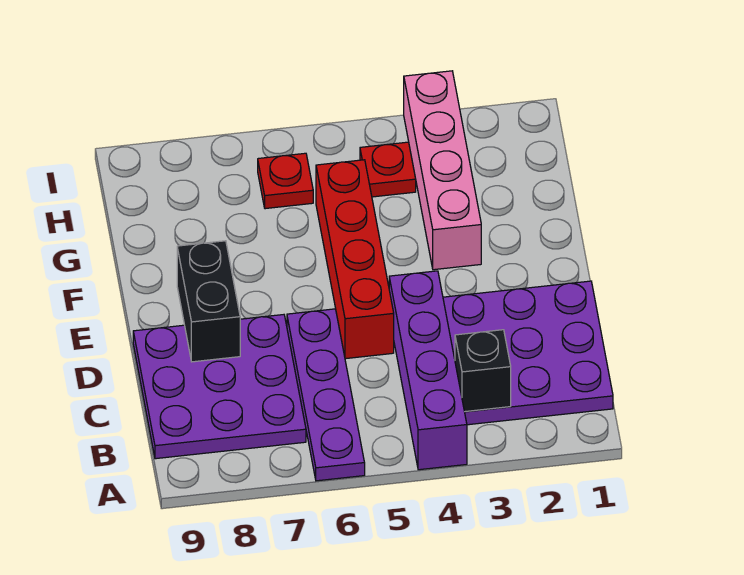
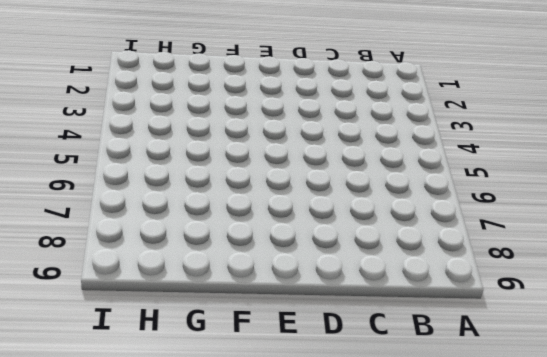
none -> purple brick A4:D4 level 1
none -> purple plate A6:D6 level 1

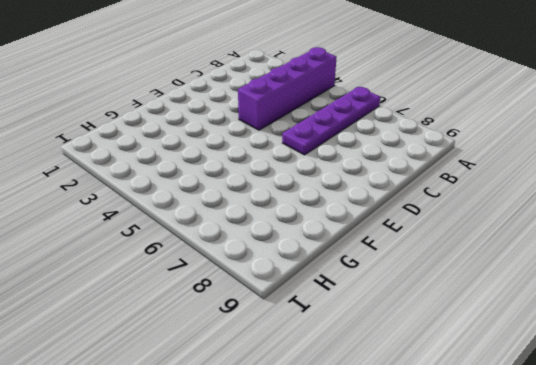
none -> purple plate B1:D3 level 1
none -> purple plate B7:D9 level 1

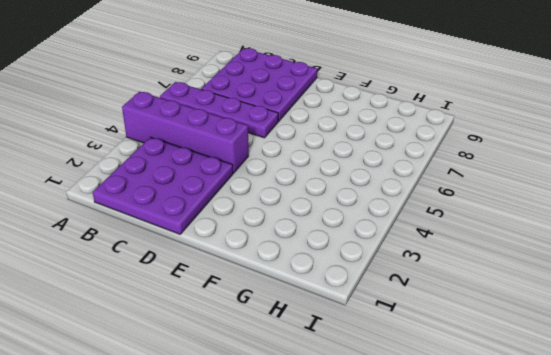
none -> red brick D5:G5 level 1
none -> pink brick F3:I3 level 1

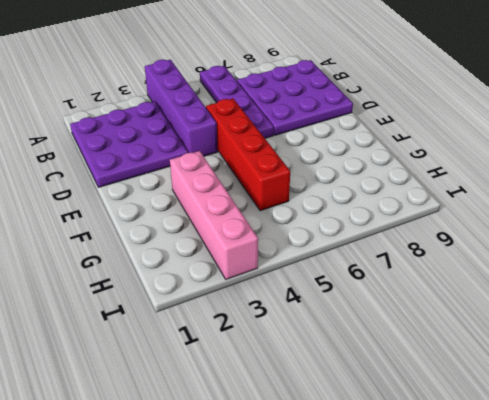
none -> red plate H4 level 1
none -> red plate H6 level 1

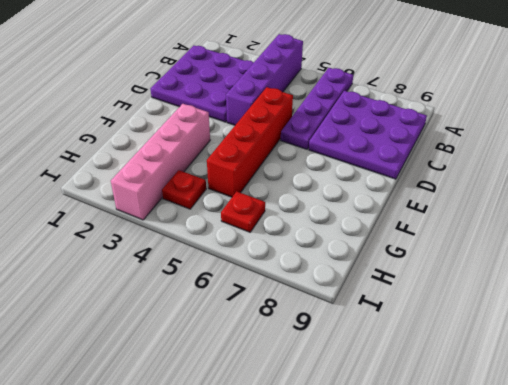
none -> black brick B3 level 2
none -> black brick D8:E8 level 2

